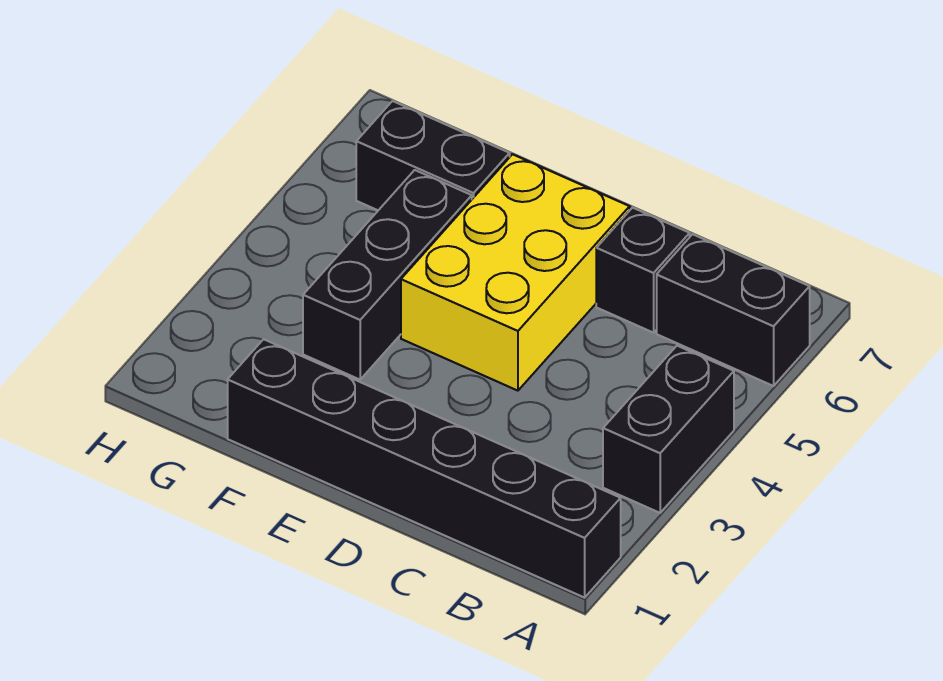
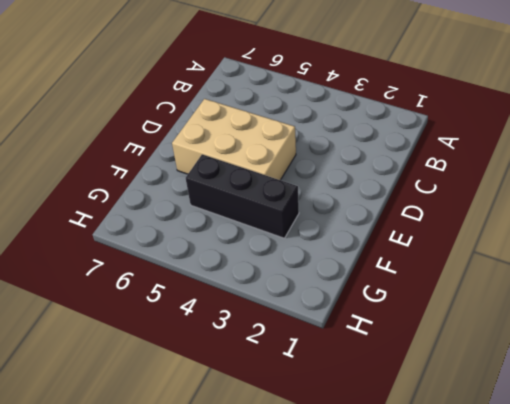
tan brick D4:E6 level 1 -> yellow brick D4:E6 level 1
none -> black brick A1:F1 level 1
none -> black brick A3:A4 level 1

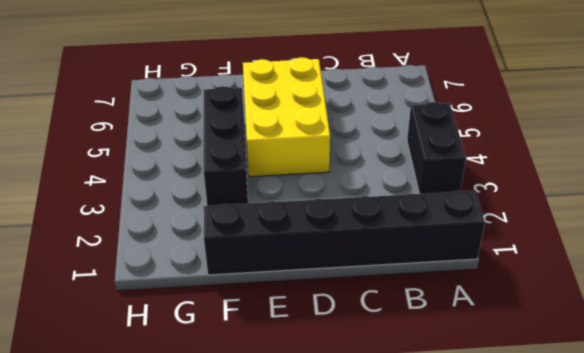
none -> black brick A6:B6 level 1
none -> black brick C6 level 1

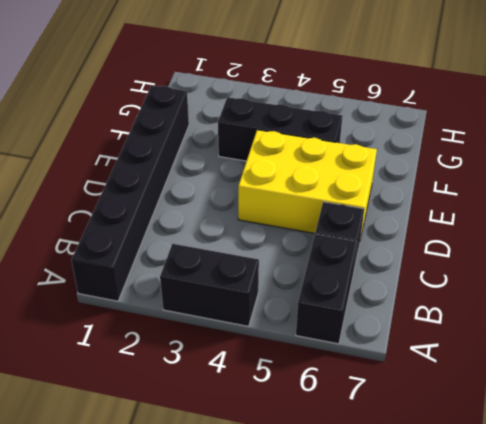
none -> black brick F6:G6 level 1

